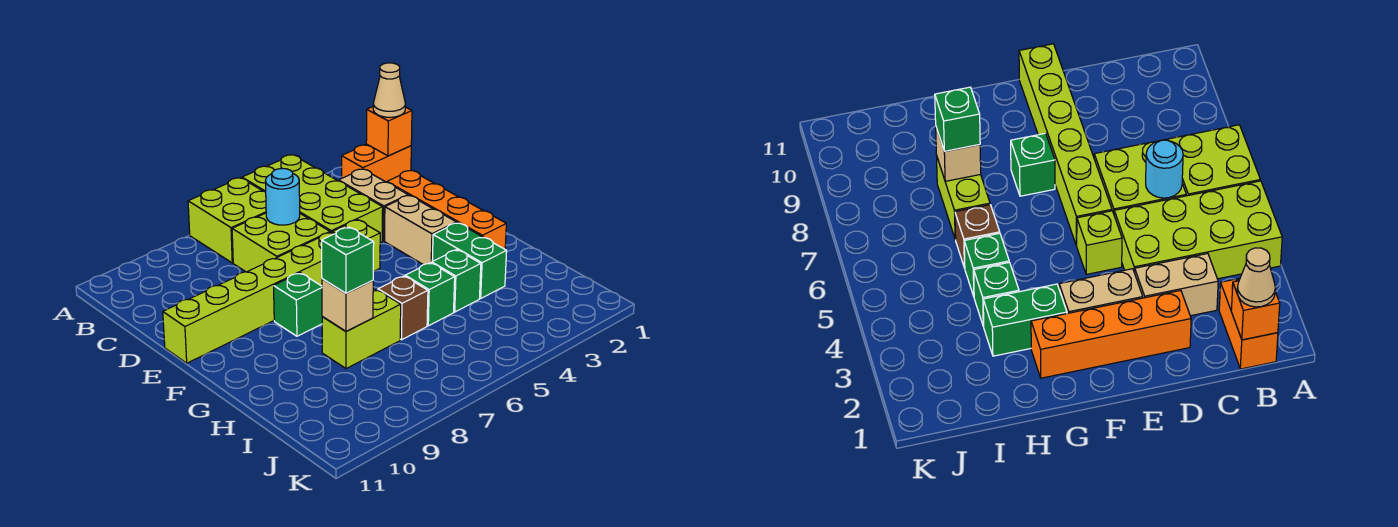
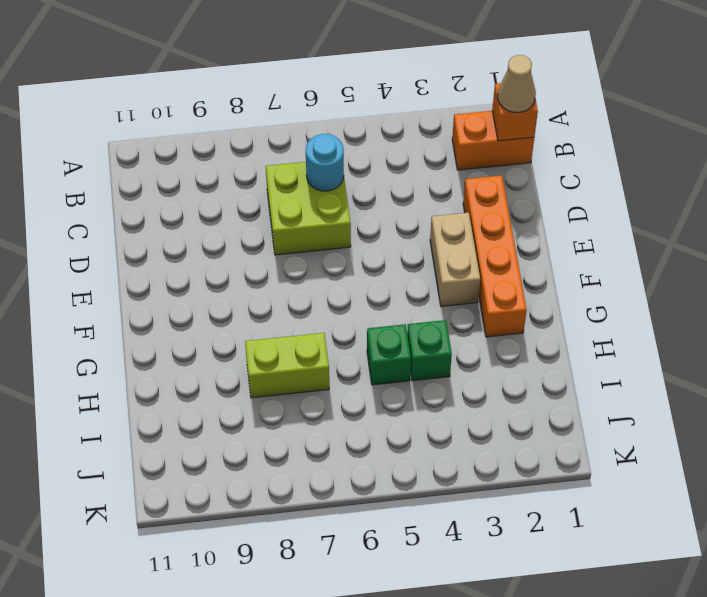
none -> lime brick A4:D5 level 1
none -> lime brick A6:B7 level 1
none -> tan brick C3:D3 level 1

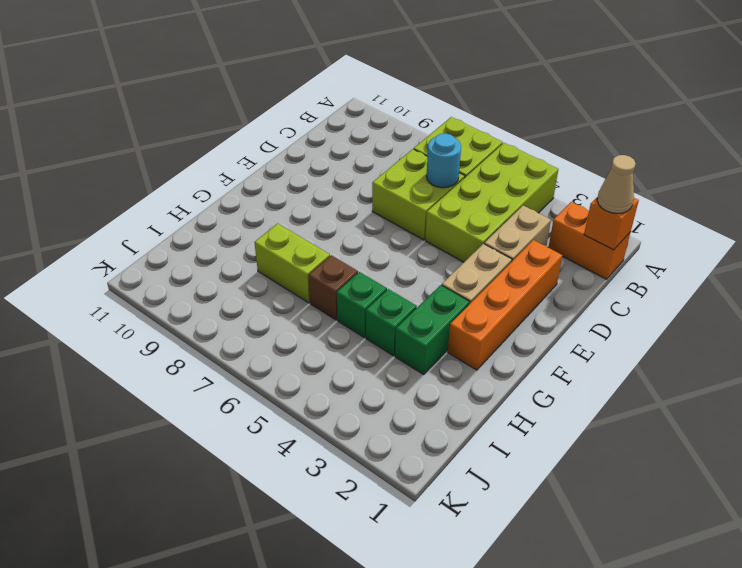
none -> lime brick E5 level 1
none -> lime brick E6:E11 level 1
none -> green brick F8 level 1

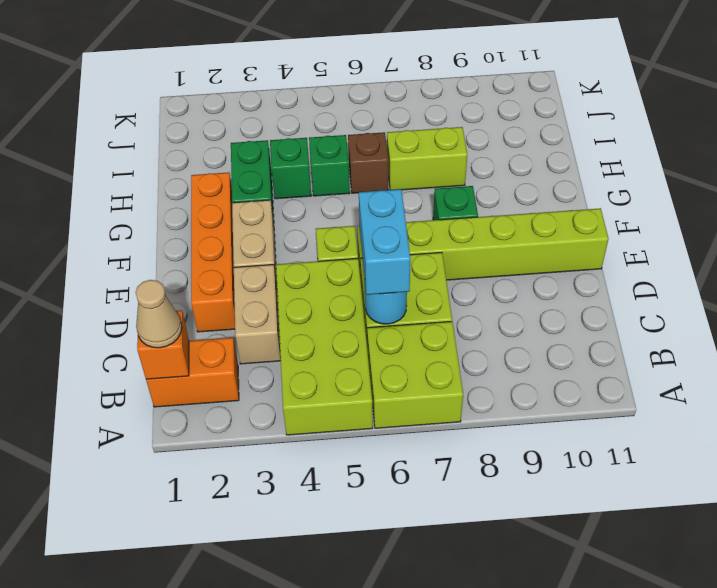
cyan brick C6:D6 level 3 -> none
none -> tan brick H8 level 2
none -> green brick H8 level 3

